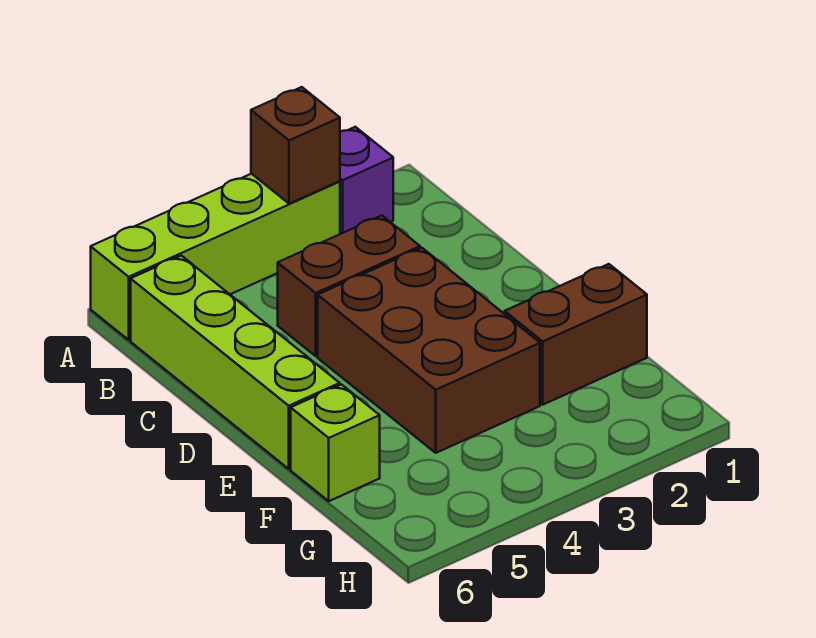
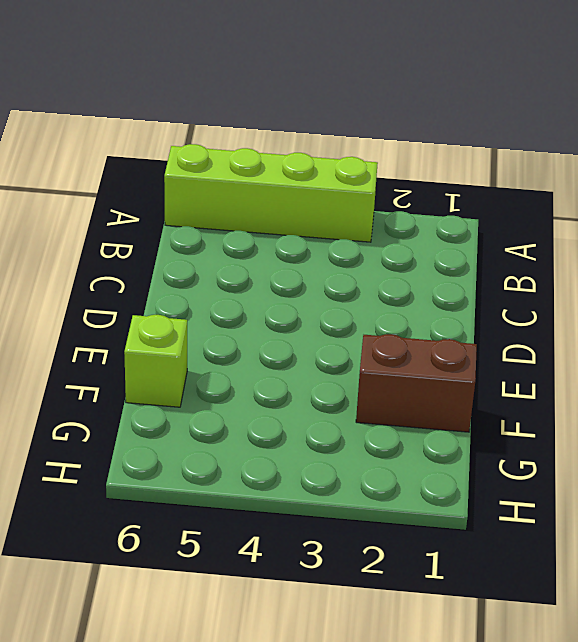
none -> purple brick A2 level 1
none -> lime brick B6:E6 level 1

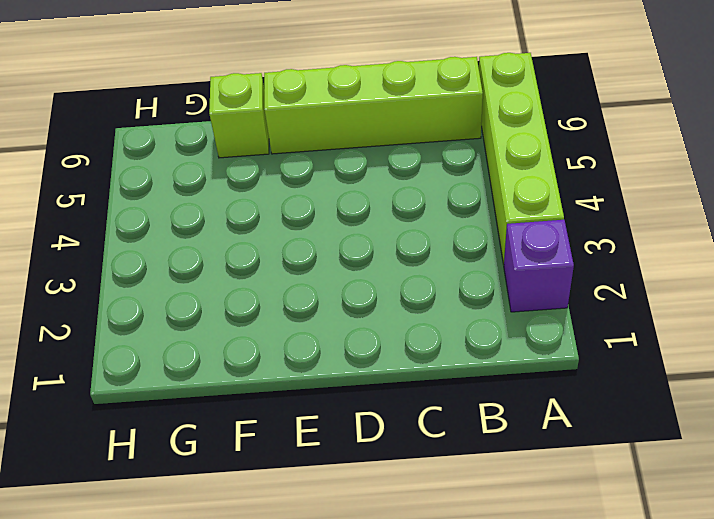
none -> brown brick C3:C4 level 1
none -> brown brick D3:F4 level 1

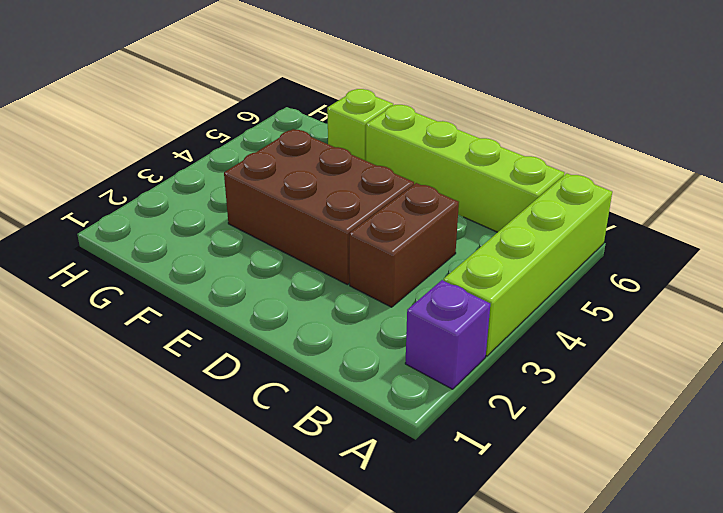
none -> brown brick F1:F2 level 1
none -> brown brick A3 level 2

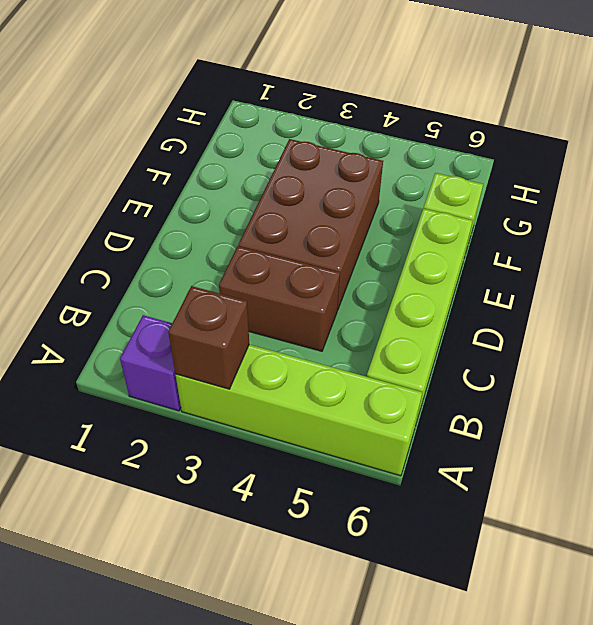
none -> brown brick F1:F2 level 1

